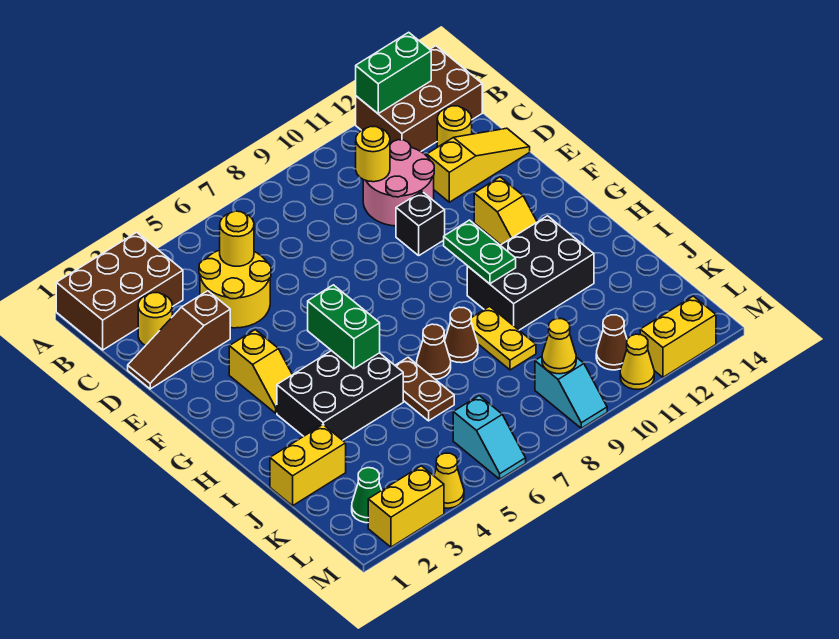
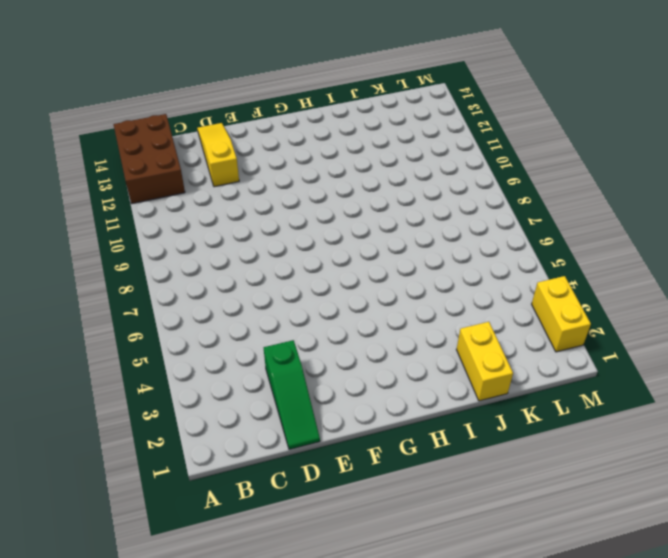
green slope D1:D3 level 1 top 3 -> brown slope D1:D3 level 1 top 3
none -> brown brick A1:B3 level 1
none -> yellow round brick C2 level 1
none -> yellow round brick C4:D5 level 1
none -> pink round brick C10:D11 level 1

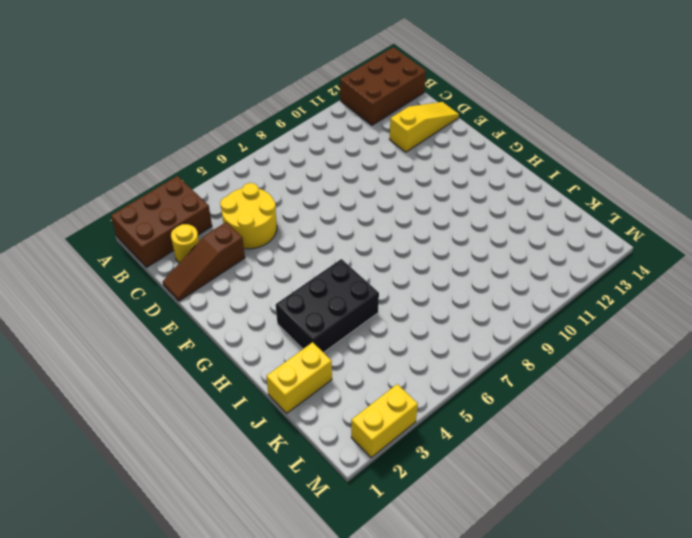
none -> pink round brick C10:D11 level 1
none -> yellow round brick C13 level 1
none -> black brick E10 level 1
none -> yellow slope F3:G3 level 1 top F

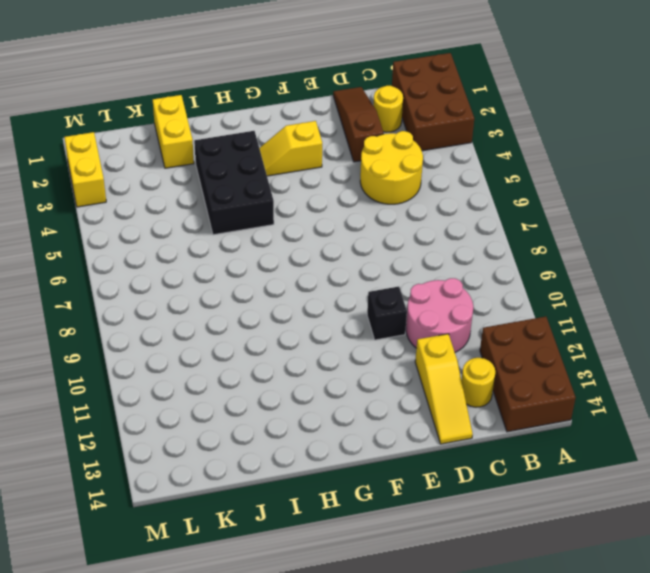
none -> yellow slope F12:G12 level 1 top F
none -> black brick H10:I12 level 1
none -> brown plate I6:J6 level 1
none -> brown cone I7 level 1

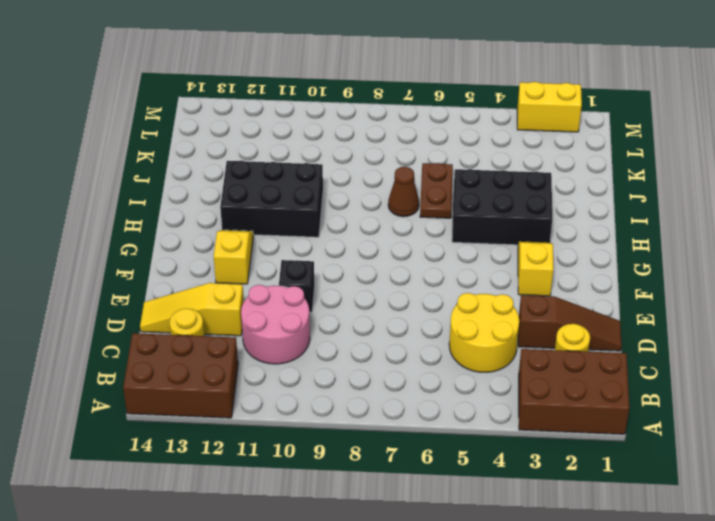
none -> brown cone I8 level 1
none -> yellow plate I9:J9 level 1
none -> yellow brick J1:J2 level 1
none -> green cone L2 level 1

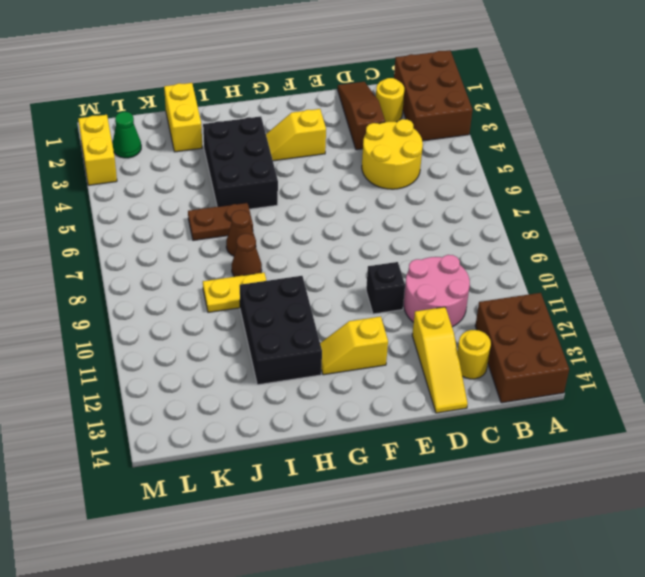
none -> cyan slope L6:M6 level 1 top L
none -> cyan slope L9:M9 level 1 top L
none -> brown cone L11 level 1
none -> yellow cone M4 level 1

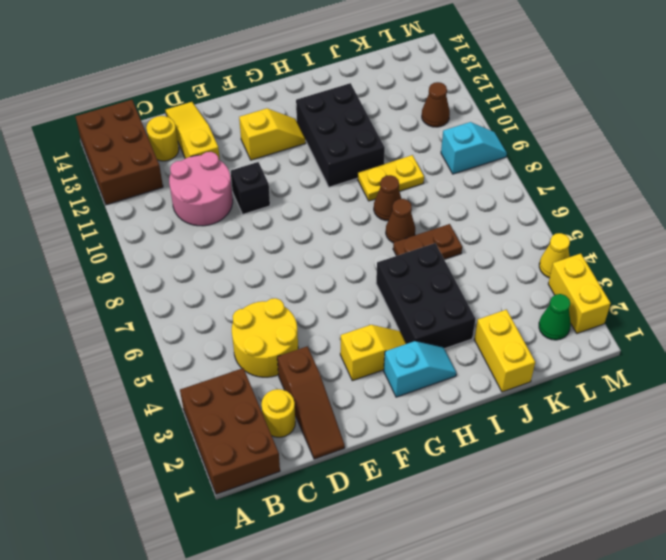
cyan slope G2:H2 level 1 top G -> cyan slope L6:M6 level 1 top L
none -> yellow cone M11 level 1
none -> yellow brick M12:M13 level 1
none -> green brick A12:A13 level 2
none -> yellow round brick C5 level 2

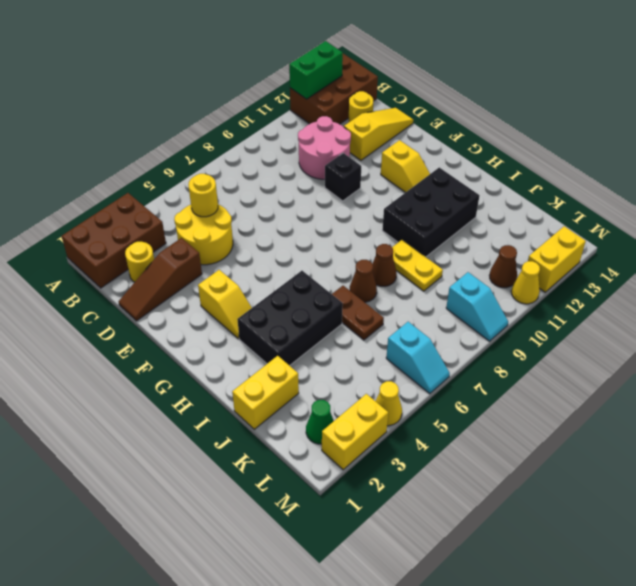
none -> yellow round brick C10 level 2
none -> green brick G5:H5 level 2
none -> green plate G10:H10 level 2
none -> yellow cone L9 level 2

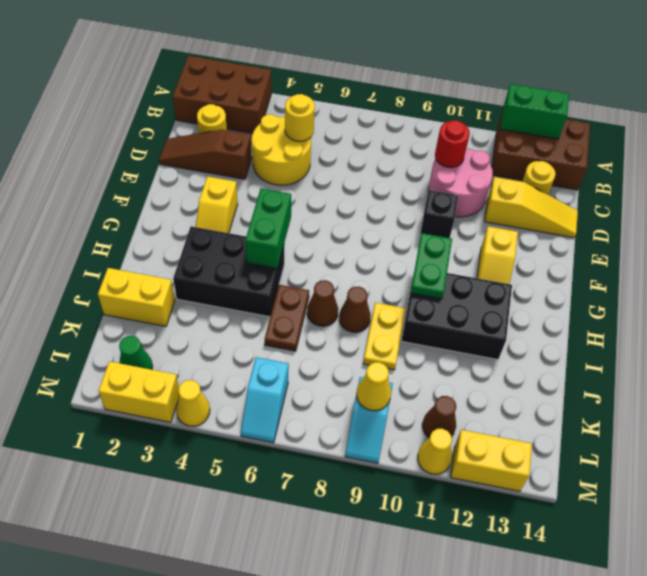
red round brick C10 level 2 -> yellow round brick C10 level 2

